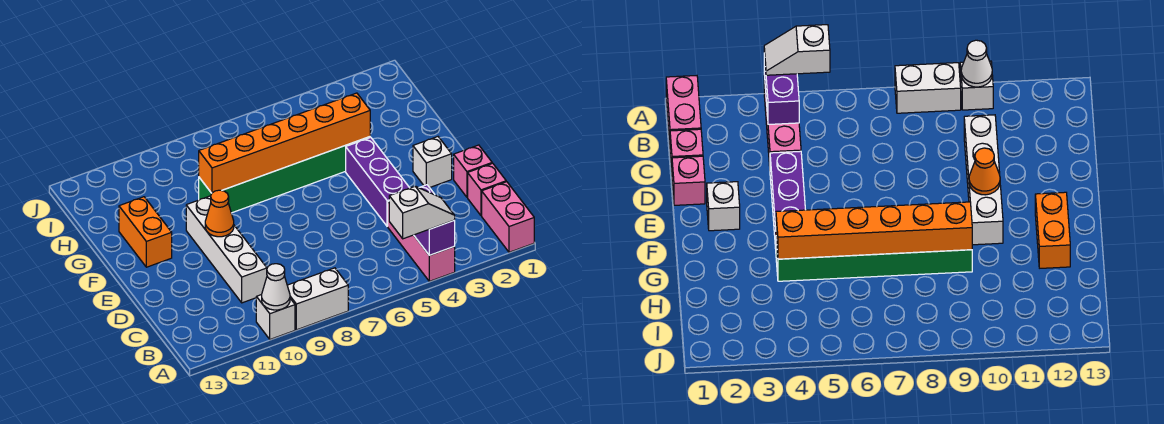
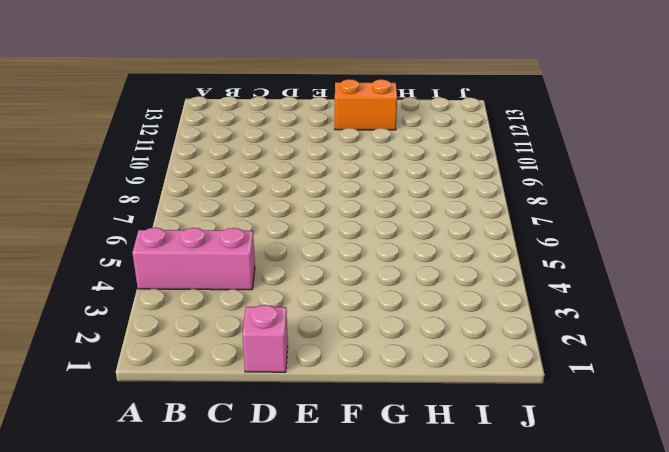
none -> pink brick A1:B1 level 1
none -> white brick A8:A9 level 1
none -> white brick A10 level 1

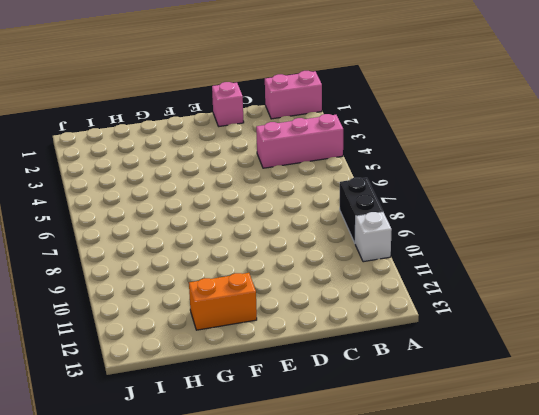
black brick A8:A9 level 1 -> white brick A8:A9 level 1
none -> pink brick C1 level 1
none -> white brick C10:F10 level 1
none -> purple brick D4:F4 level 1

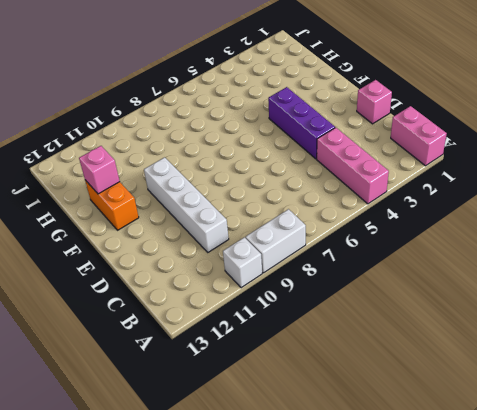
pink brick G12 level 2 -> pink brick C1 level 1
none -> white brick E2 level 1
none -> green brick G4:G9 level 1
none -> purple brick A4:B4 level 2

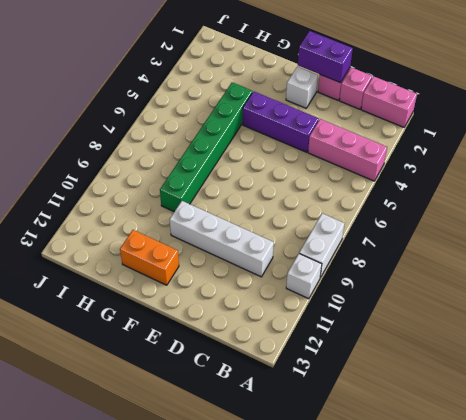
purple brick D1:E1 level 2 -> purple brick A4:B4 level 2
none -> white cone A10 level 2
none -> orange cone E10 level 2
none -> orange brick G4:G9 level 2

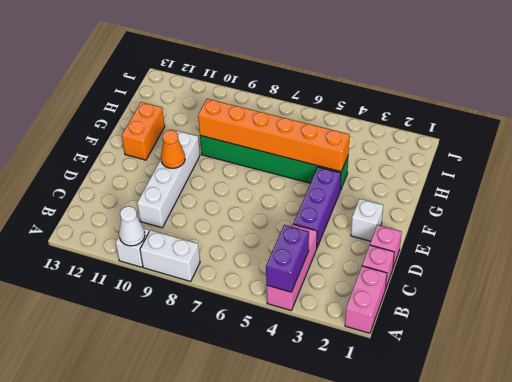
none -> white slope A4:A5 level 3 top 5

